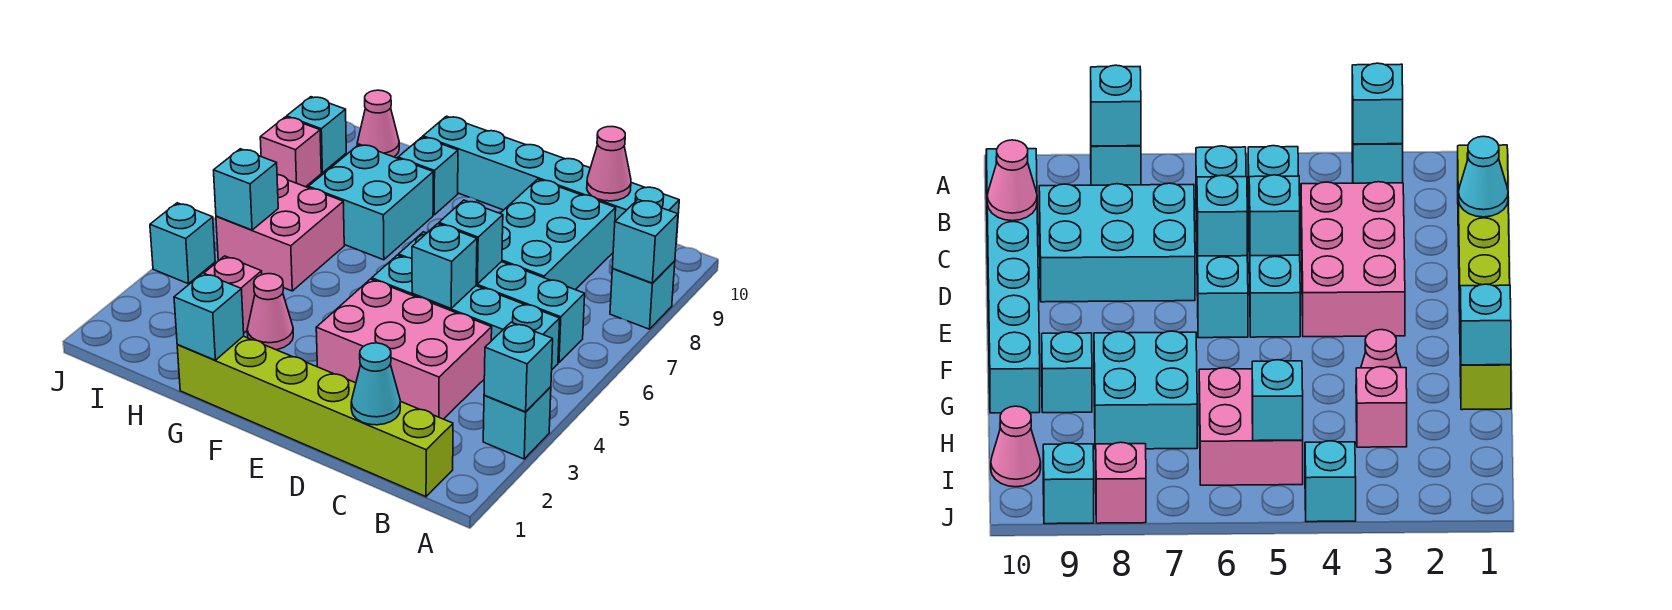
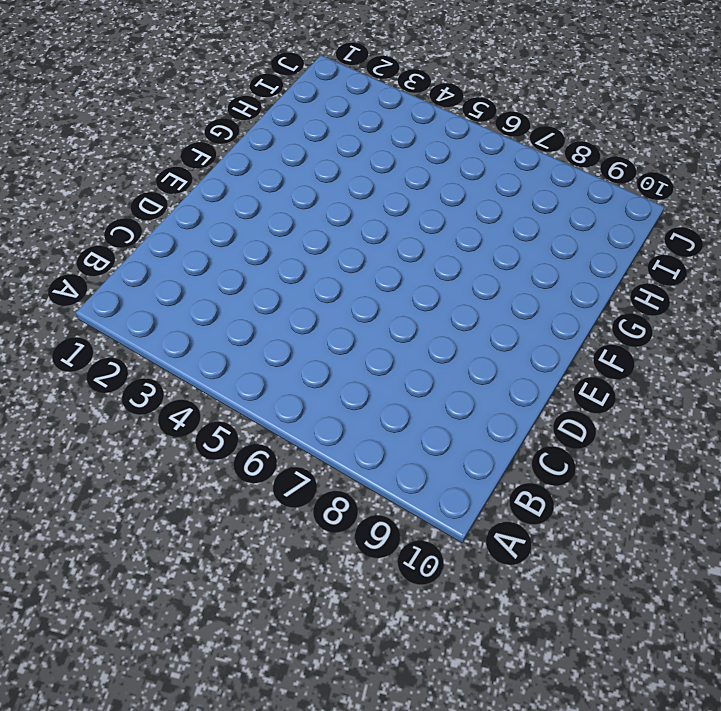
none -> cyan brick A3 level 1
none -> cyan brick A8 level 1
none -> lime brick B1:G1 level 1

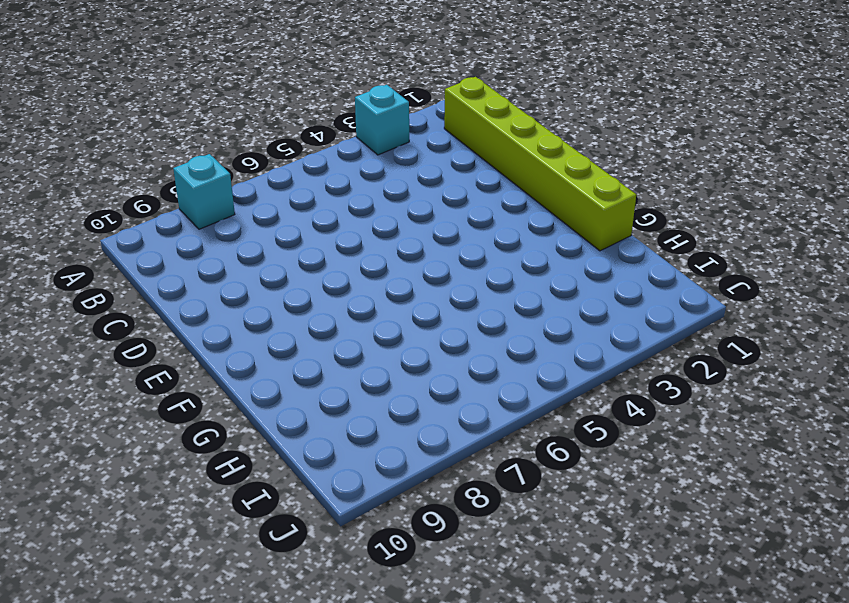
none -> cyan brick B5:E5 level 1
none -> cyan brick B6:E6 level 1
none -> cyan brick B10:G10 level 1

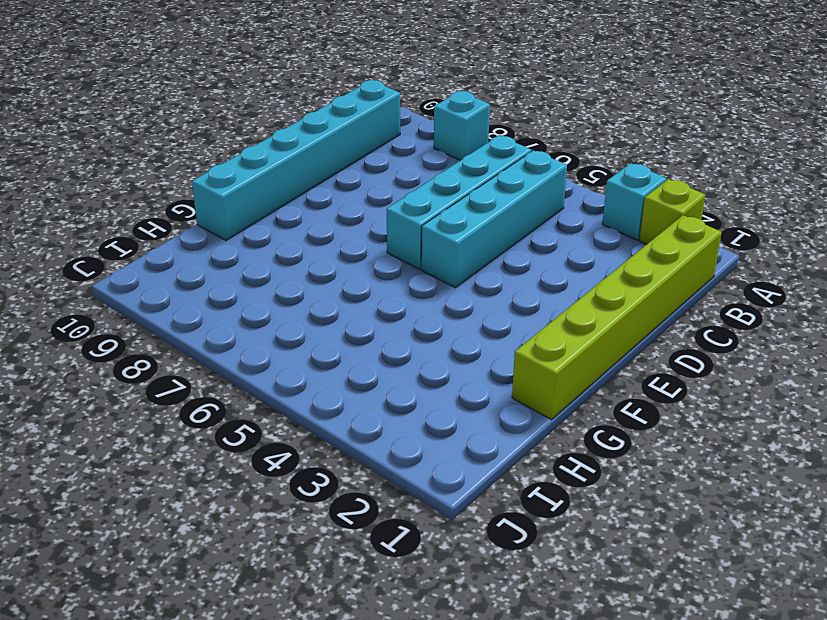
lime brick A2 level 1 -> none
none -> pink brick C3:E4 level 1
none -> cyan brick C7:D9 level 1
none -> pink cone G3 level 1

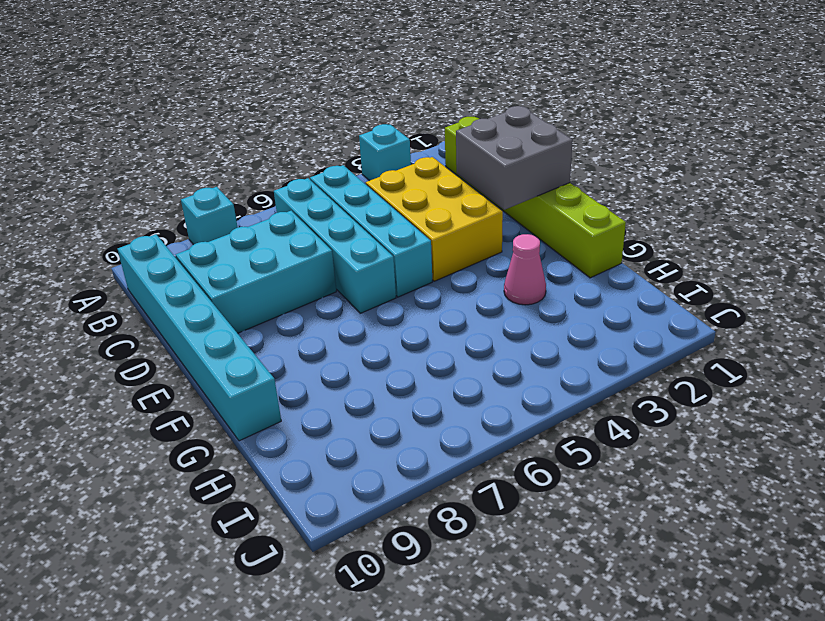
yellow brick C3:E4 level 1 -> pink brick C3:E4 level 1
grey brick D1:E2 level 2 -> none
none -> cyan brick G7:H8 level 1
none -> cyan brick G9 level 1
none -> pink brick H3 level 1

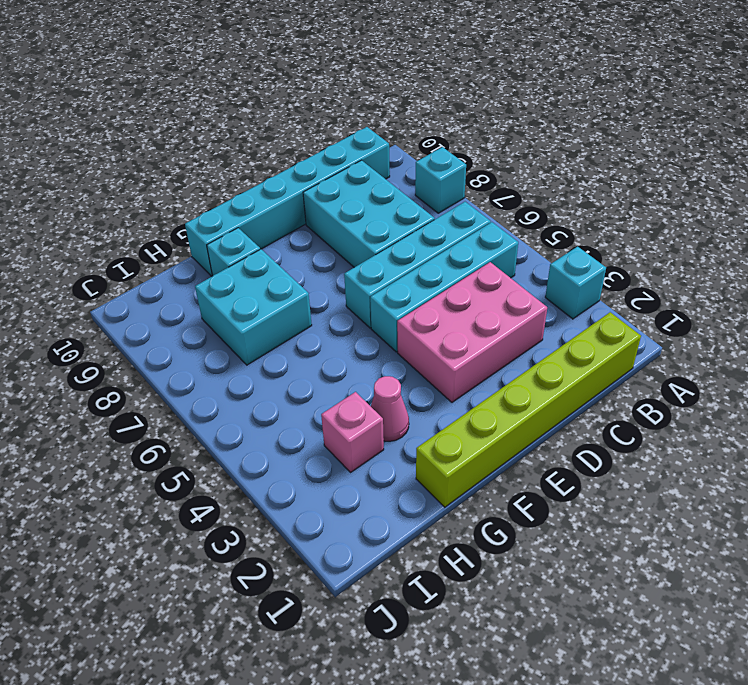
none -> pink brick H5:I6 level 1
none -> pink cone I10 level 1
none -> cyan brick J4 level 1

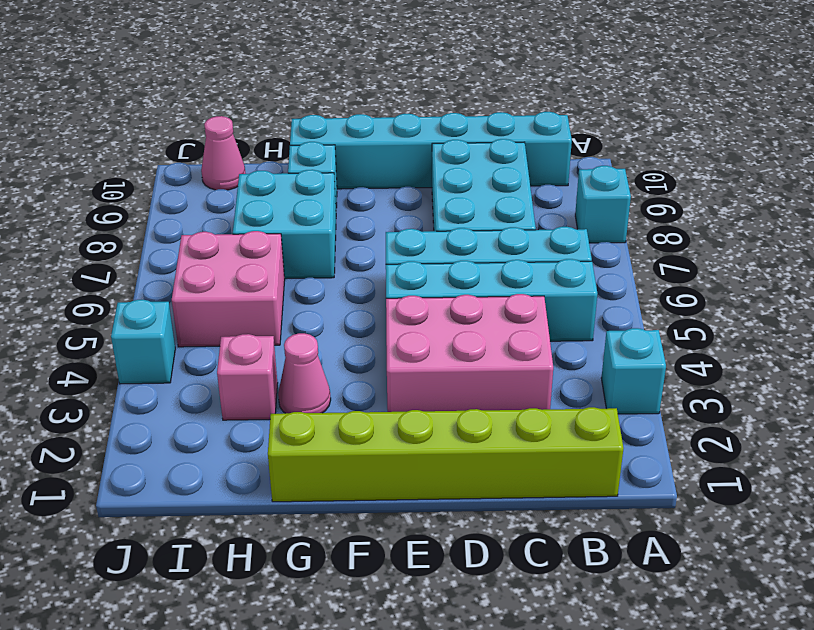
none -> pink brick J8 level 1
none -> cyan brick J9 level 1
none -> cyan brick A3 level 2

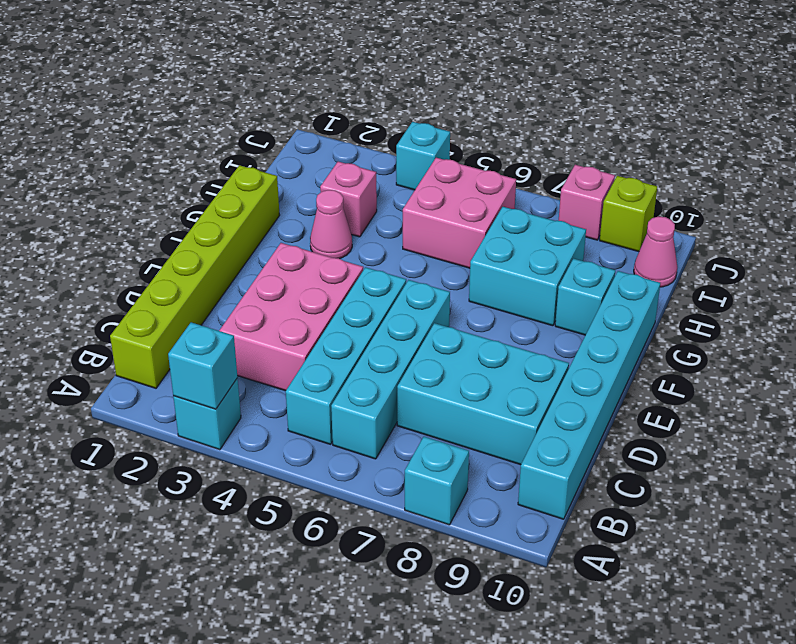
lime brick J9 level 1 -> cyan brick J9 level 1
none -> cyan brick A8 level 2
none -> cyan cone C1 level 2
none -> pink cone C10 level 2

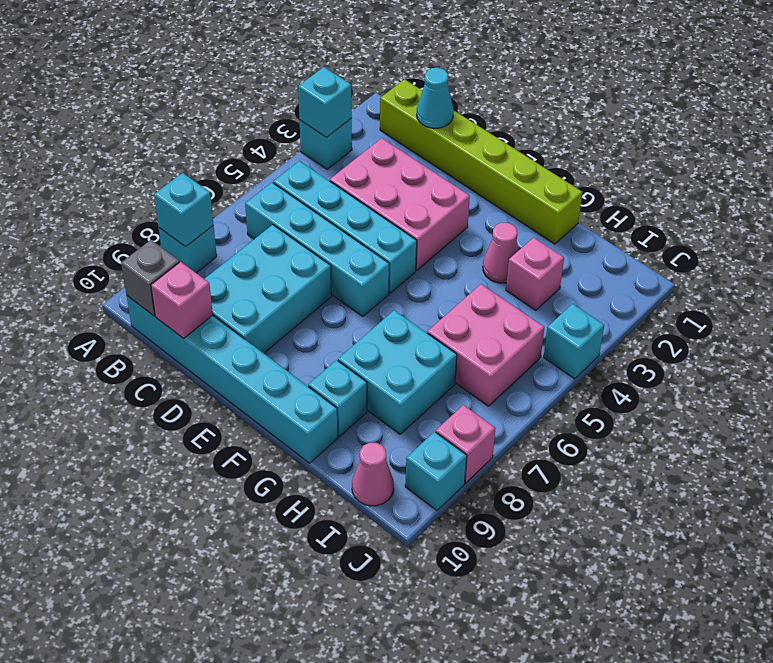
grey brick B10 level 2 -> none
pink brick C10 level 2 -> pink cone C10 level 2
none -> cyan brick D5 level 2
none -> cyan brick D6 level 2
none -> cyan brick G1 level 2

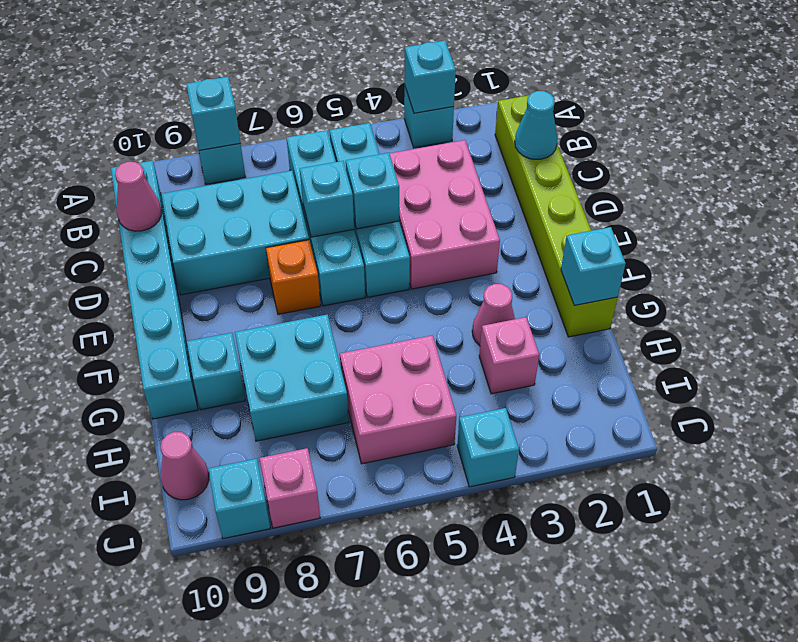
orange brick E7 level 1 -> none
none -> cyan brick I5 level 2

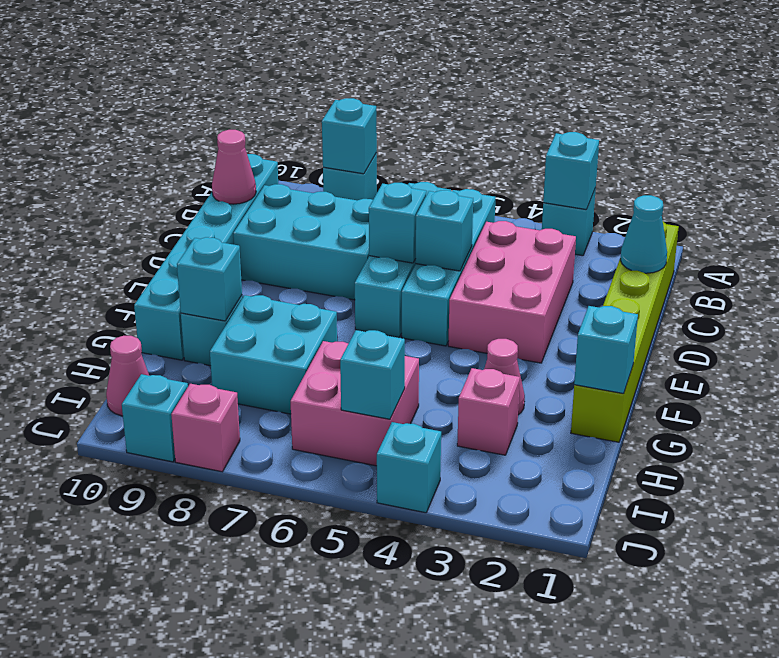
cyan brick G9 level 2 -> none

